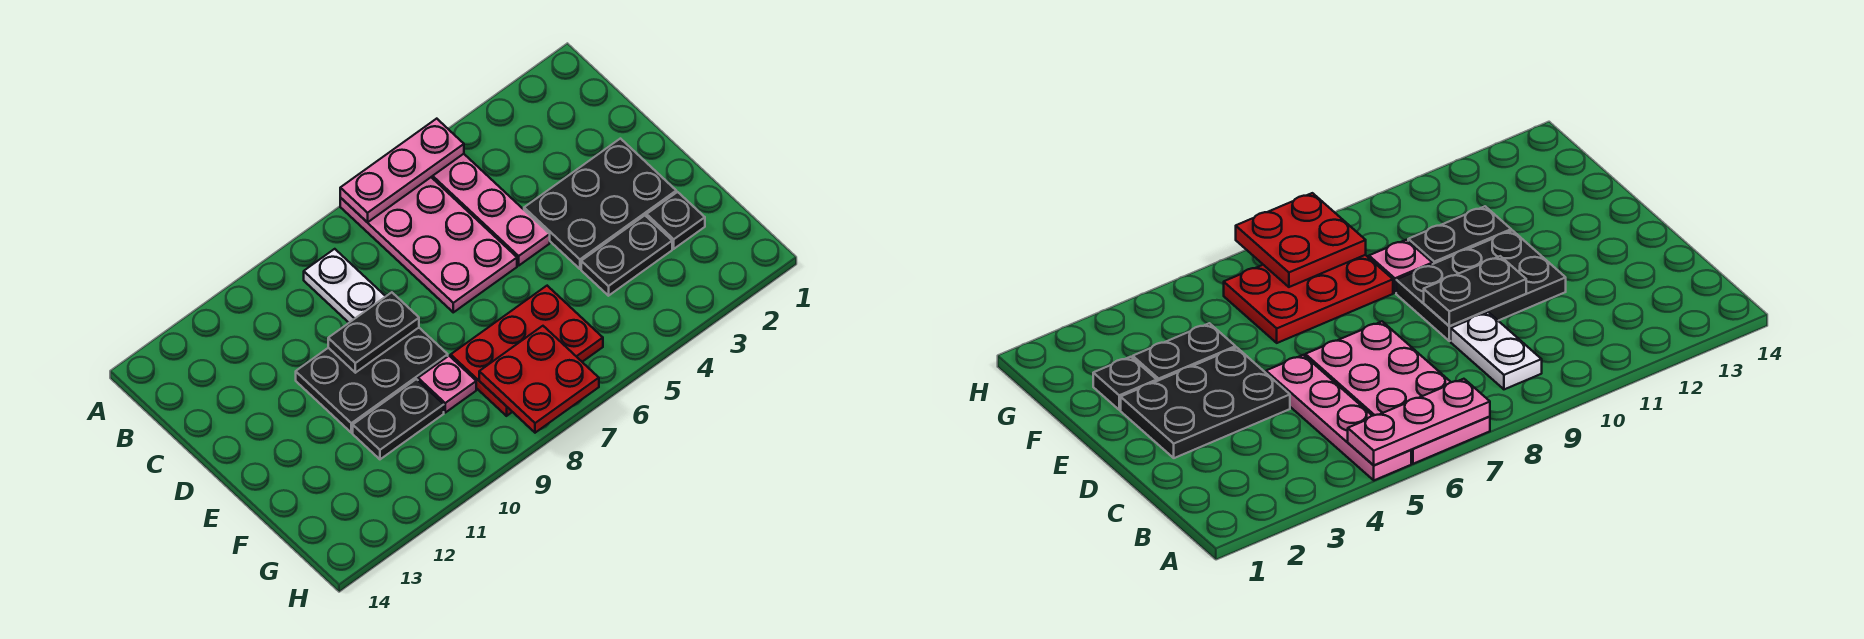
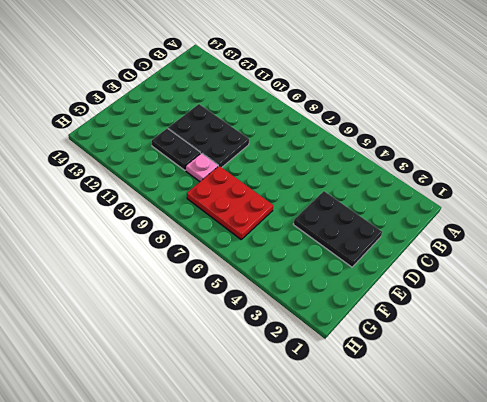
none -> pink plate A5:D5 level 1
none -> pink plate A6:D7 level 1
none -> white plate B9:C9 level 1

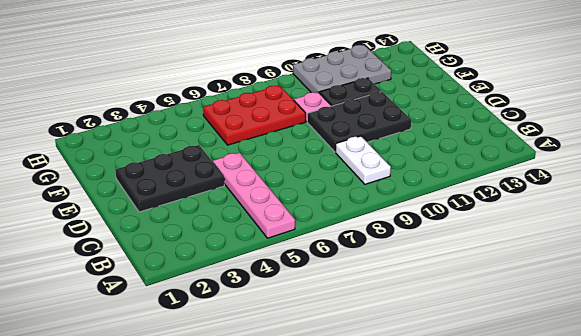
grey plate G10:H12 level 1 -> none
none -> pink plate A6:D7 level 1
none -> black plate F2 level 1
none -> black plate F3:F4 level 1

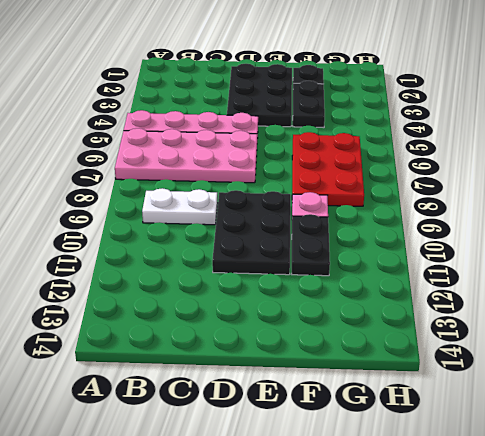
none -> pink plate A5:A7 level 2
none -> black plate D9:D10 level 2
none -> red plate G7:H8 level 2

